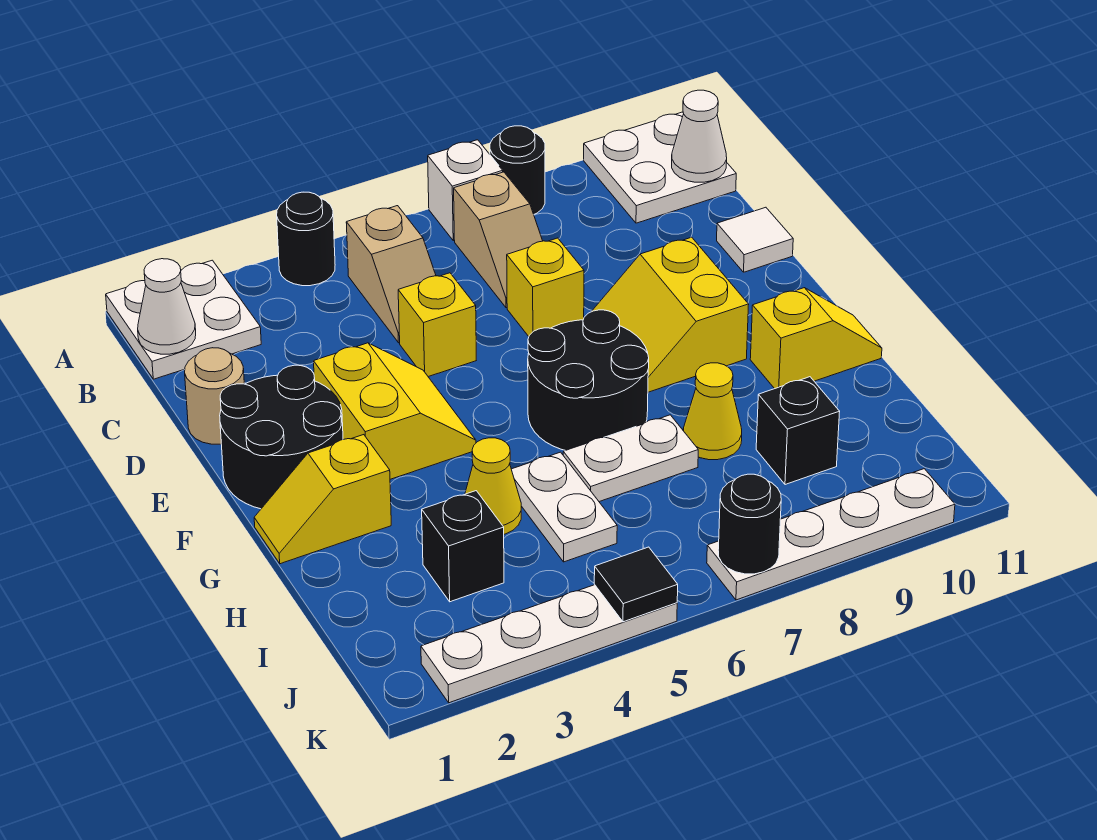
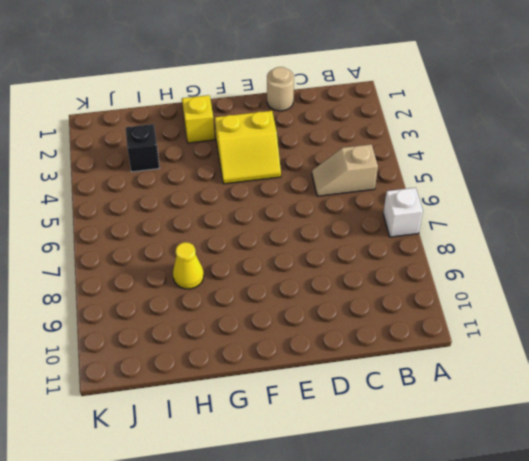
none -> white plate A1:B2 level 1
none -> black round brick A4 level 1
none -> black round brick A8 level 1

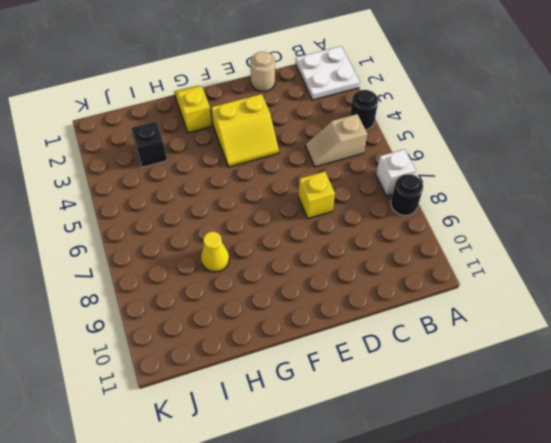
none -> white plate A10:B11 level 1
none -> tan slope B7:C7 level 1 top B
none -> yellow brick D5 level 1

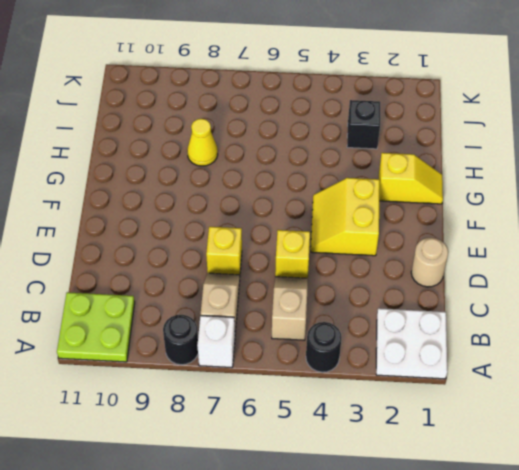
lime plate A10:B11 level 1 -> white plate A10:B11 level 1
none -> white tile D11 level 1
none -> black round brick E1:F2 level 1
none -> yellow slope E8:F9 level 1 top 9

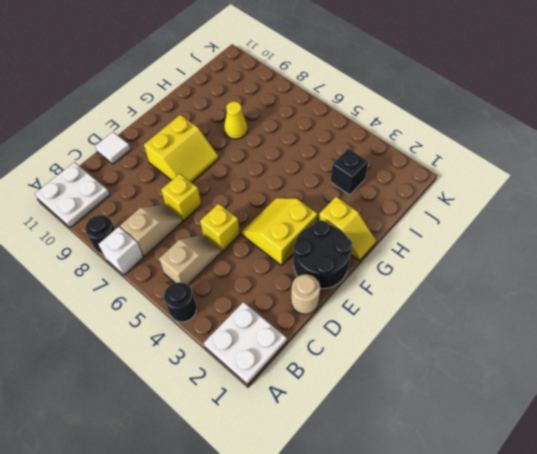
none -> black round brick F6:G7 level 1
none -> yellow slope G10:G11 level 1 top 10
none -> yellow cone H4 level 1

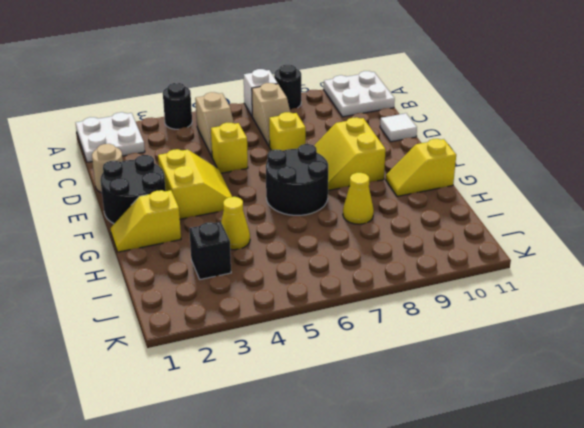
yellow slope G10:G11 level 1 top 11 -> yellow slope G10:G11 level 1 top 10
none -> white plate H5:I5 level 1
none -> white plate H6:H7 level 1
none -> black brick I9 level 1

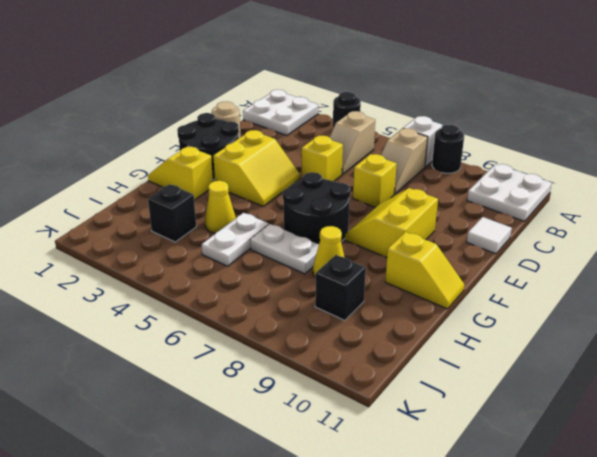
none -> white plate K2:K5 level 1
none -> white plate K7:K10 level 1
none -> white cone B1 level 2

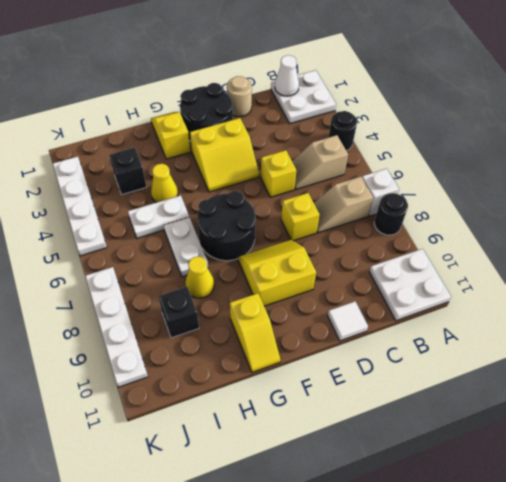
none -> white cone B11 level 2
none -> black tile K5 level 2
none -> black round brick K7 level 2

